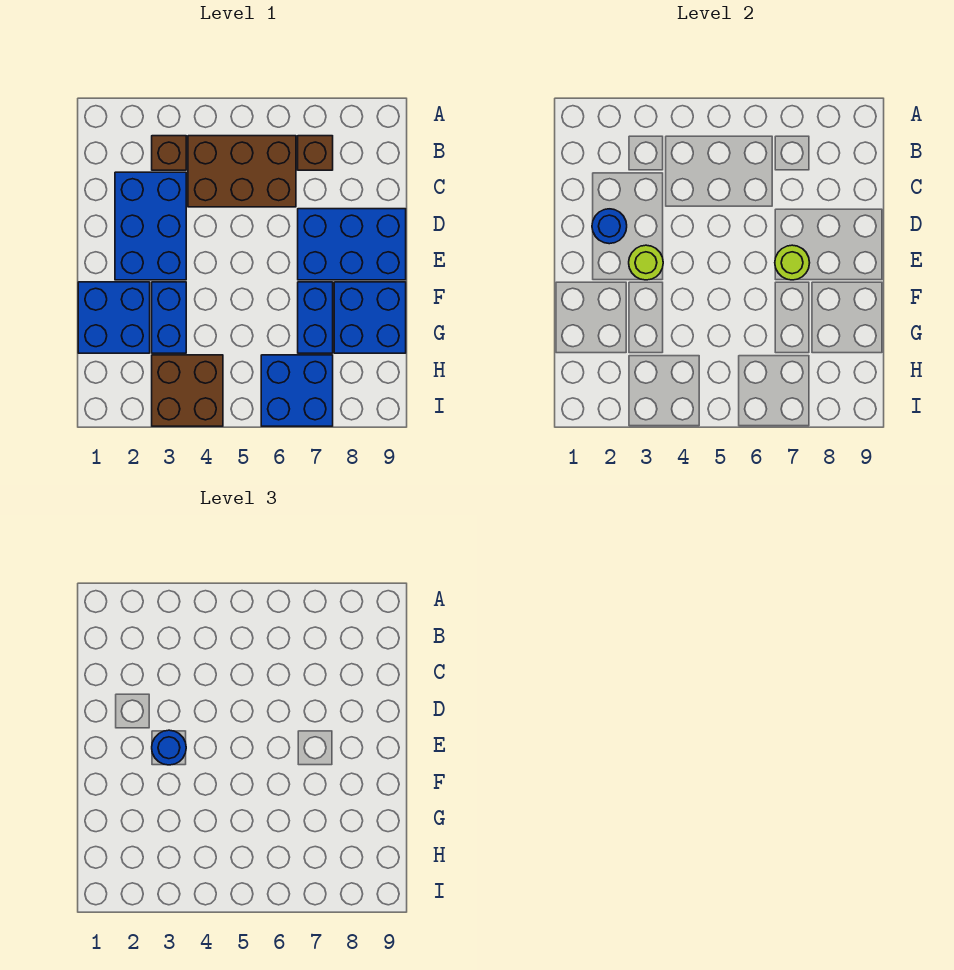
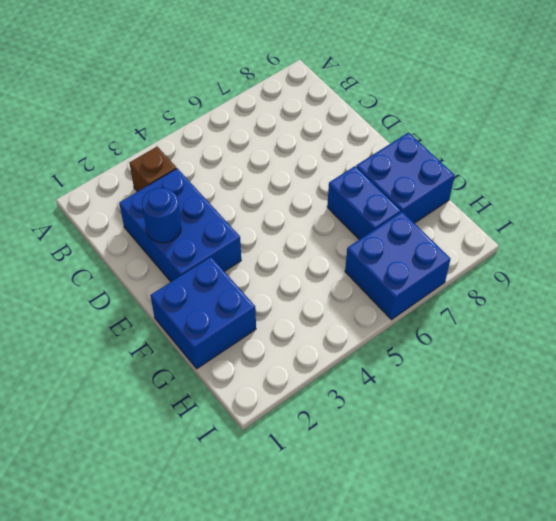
none -> brown brick B4:C6 level 1
none -> brown brick B7 level 1
none -> blue brick D7:E9 level 1

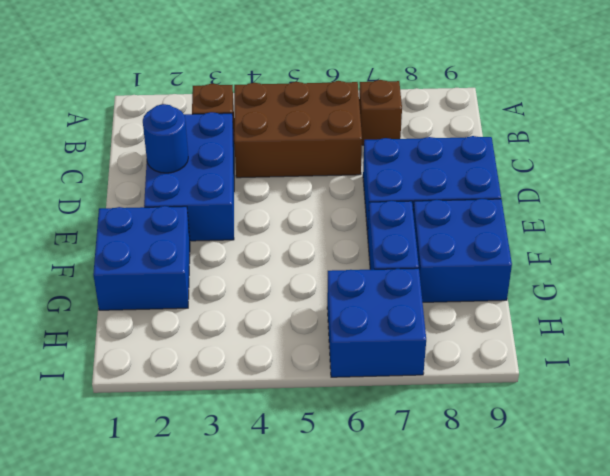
none -> blue brick F3:G3 level 1
none -> brown brick H3:I4 level 1
none -> lime round brick E3 level 2

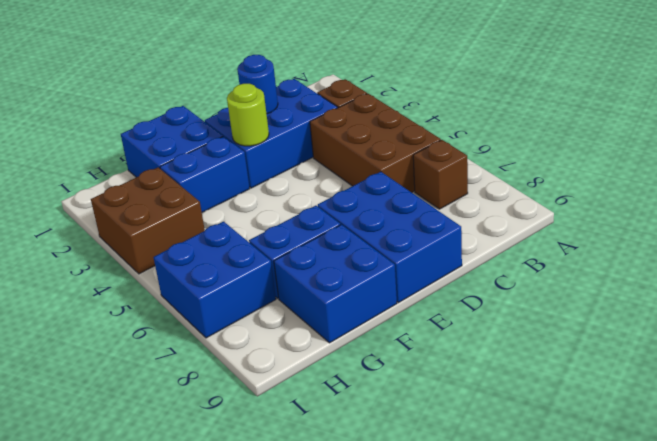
none -> lime round brick E7 level 2
none -> blue round brick E3 level 3

